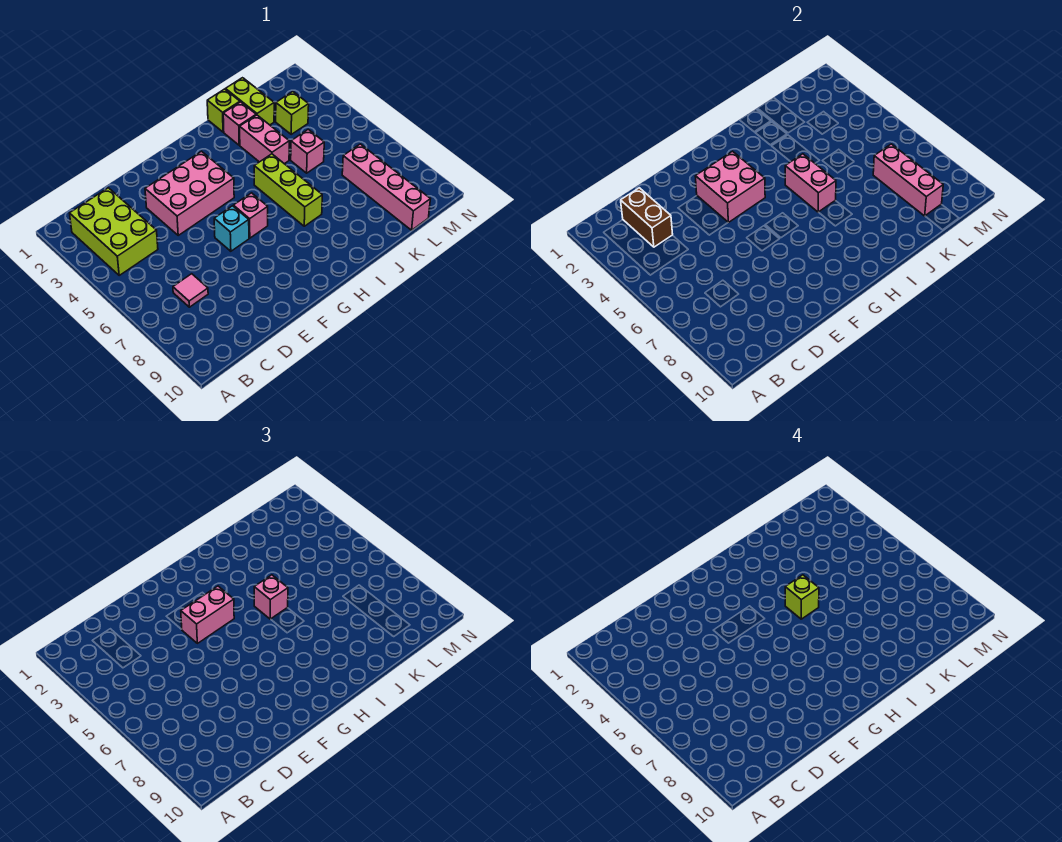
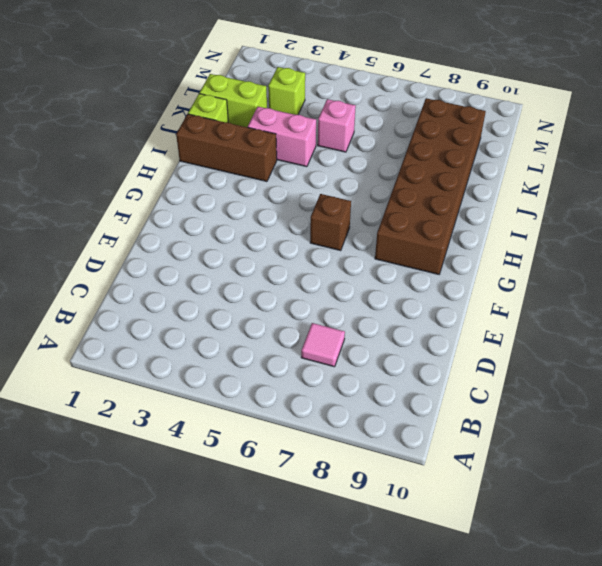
brown brick G6 level 1 -> pink brick G6 level 1
brown brick G8:L9 level 1 -> pink brick L7:L10 level 1
brown brick I1:I3 level 1 -> none
none -> lime brick B2:C4 level 1
none -> pink brick E3:G4 level 1
none -> cyan brick F6 level 1

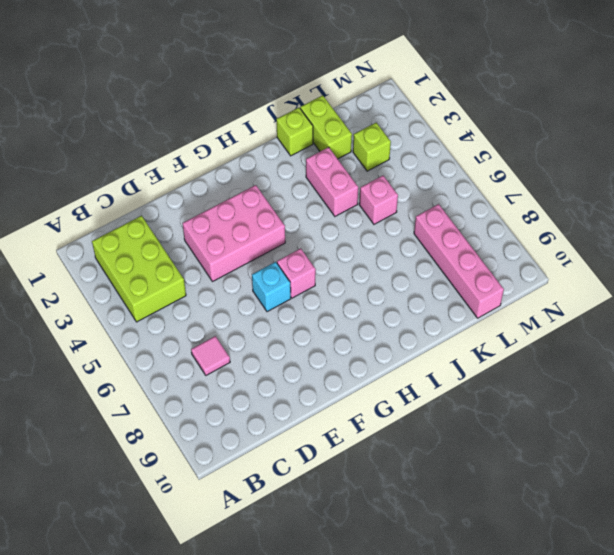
none -> lime brick I5:I7 level 1
none -> pink brick J2 level 1
none -> brown brick C2:C3 level 2

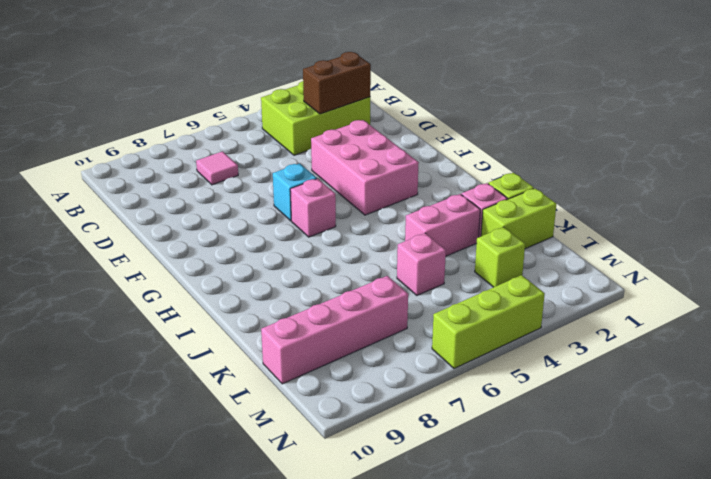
lime brick N4:N6 level 1 -> lime brick I5:I7 level 1
none -> pink brick F3:G4 level 2
none -> pink brick I5:I6 level 2
none -> pink brick L7:L9 level 2

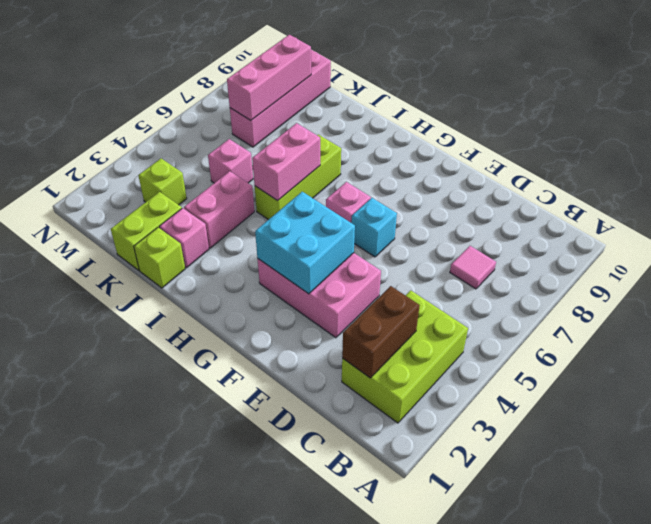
cyan brick F3:G4 level 2 -> pink brick F3:G4 level 2
none -> pink brick F4:G4 level 3
none -> pink brick I5 level 3
none -> lime brick I5 level 4

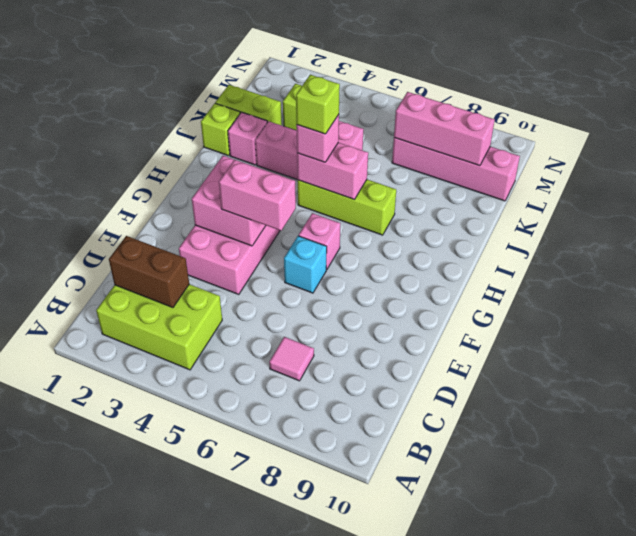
pink brick F4:F5 level 3 -> pink brick F4:G4 level 3

